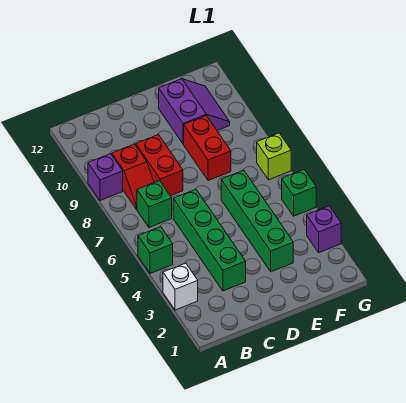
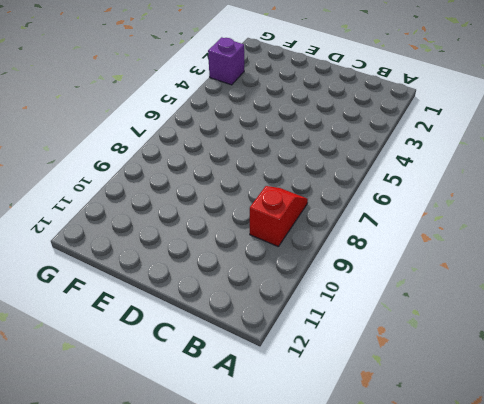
none -> white brick A3 level 1
none -> green brick A5 level 1
none -> purple brick A9 level 1

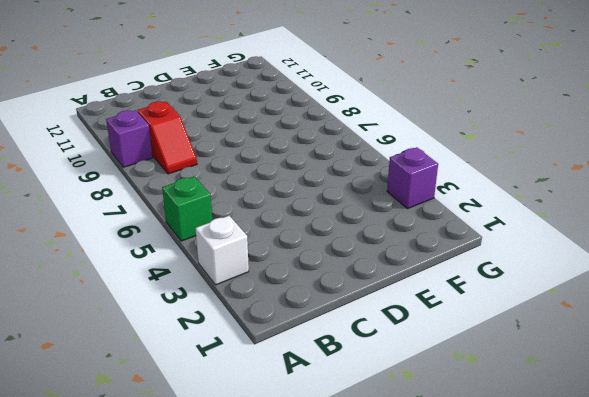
none -> green brick B7 level 1
none -> green brick C3:C6 level 1
none -> red brick C8:C9 level 1

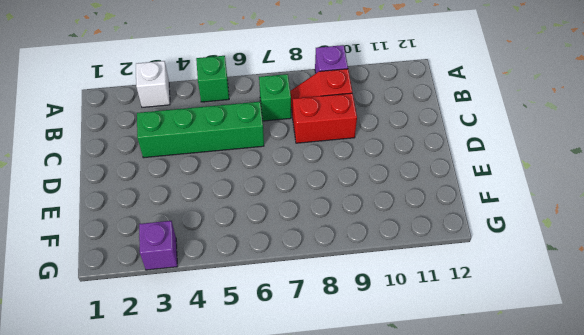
none -> green brick E3:E6 level 1
none -> red brick E8:E9 level 1
none -> purple slope E10:F11 level 1 top E

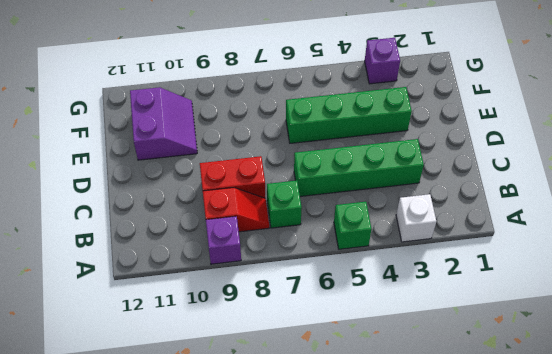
purple slope E10:F11 level 1 top 11 -> purple slope E10:F11 level 1 top E
none -> red brick E8:E9 level 1
none -> green brick G5 level 1
none -> lime brick G7 level 1

